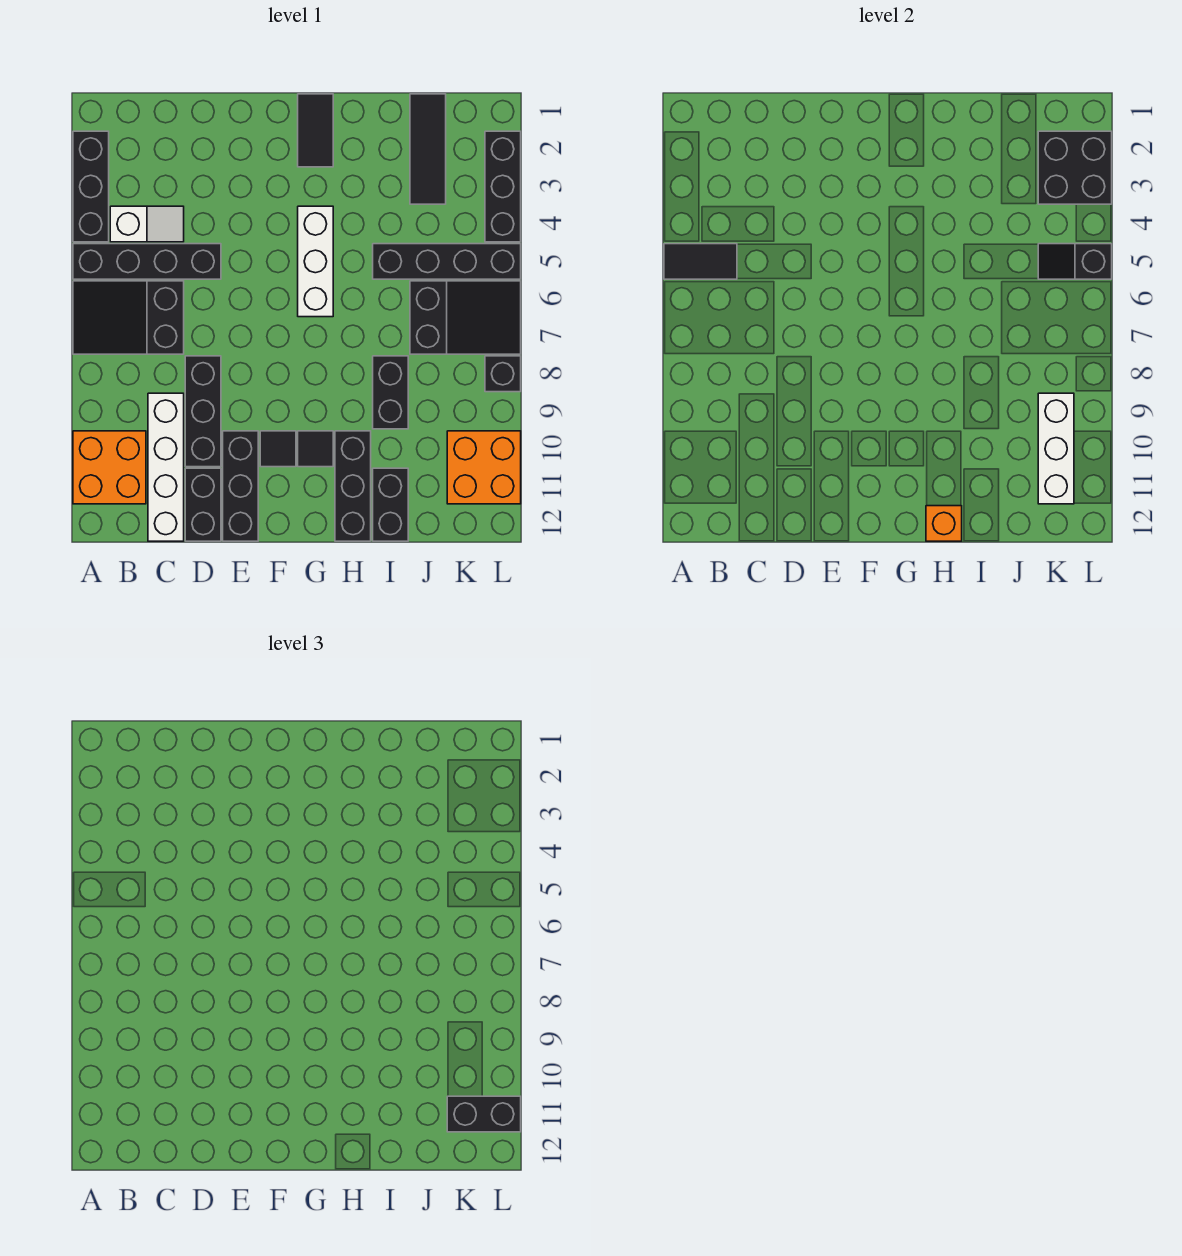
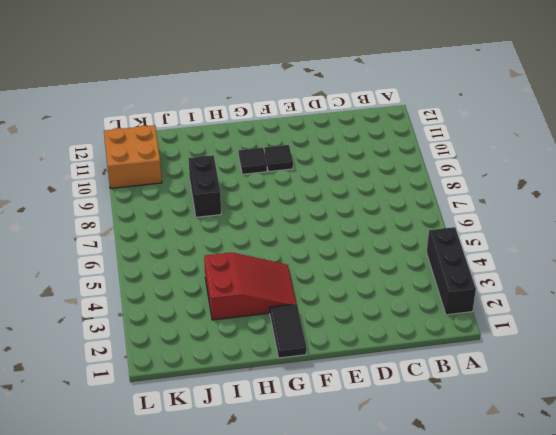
red slope G3:I4 level 1 top I -> white brick G4:G6 level 1
none -> black brick A5:D5 level 1
none -> black slope A6:C7 level 1 top C
none -> orange brick A10:B11 level 1

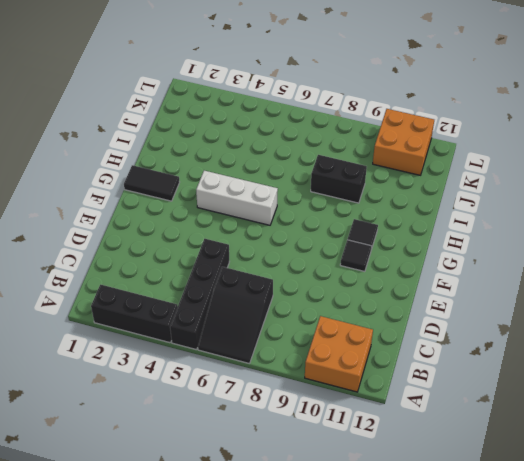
none -> white slope B4:C4 level 1 top B
none -> white brick C9:C12 level 1
none -> black brick D8:D10 level 1

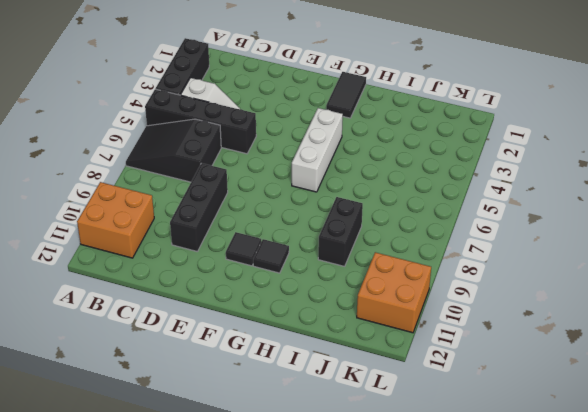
none -> white brick C9:C12 level 1
none -> black brick D11:D12 level 1
none -> black brick E10:E12 level 1

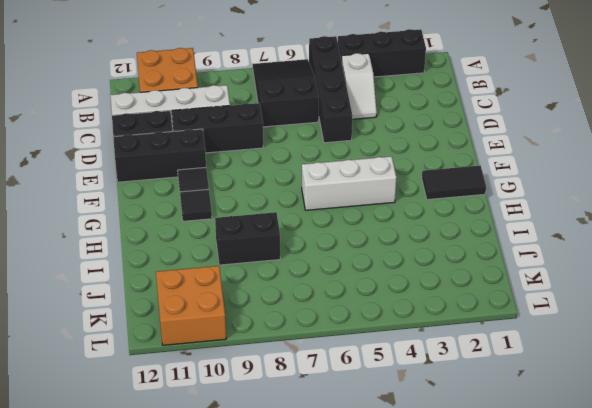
none -> black brick H10:H12 level 1
none -> black brick I5:L5 level 1
none -> black brick I11:I12 level 1

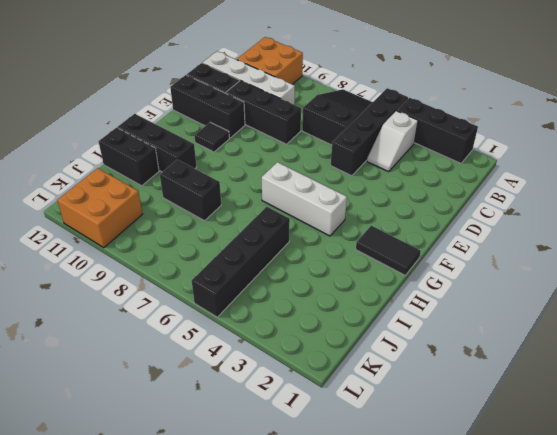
none -> black tile G10 level 1
none -> black tile J1:J3 level 1
none -> black slope J6:L7 level 1 top J

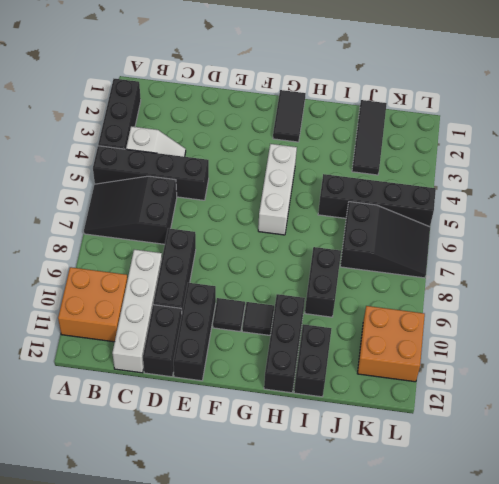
none -> black brick L2:L4 level 1
none -> black brick L8 level 1
none -> black tile A5:B5 level 2

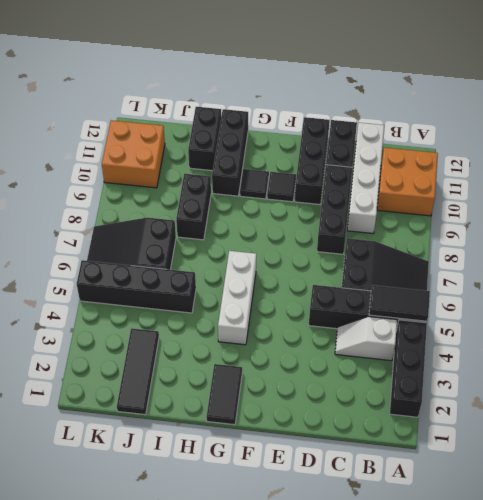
none -> black brick L2:L4 level 1
none -> black brick L8 level 1
none -> orange brick H12 level 2

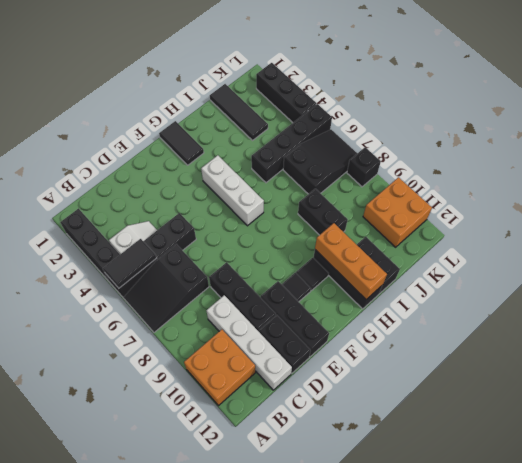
orange brick H10:H12 level 2 -> orange brick H12 level 2
none -> black brick K2:L3 level 2
none -> black slope K5:L5 level 2 top L
none -> white brick K9:K11 level 2

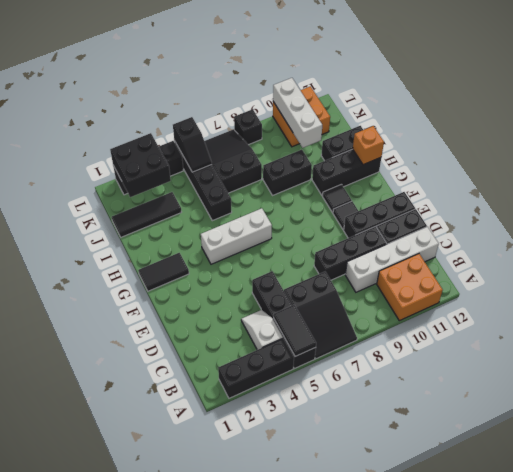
white brick J10:L10 level 2 -> white brick K9:K11 level 2
none -> black brick K11:L11 level 3

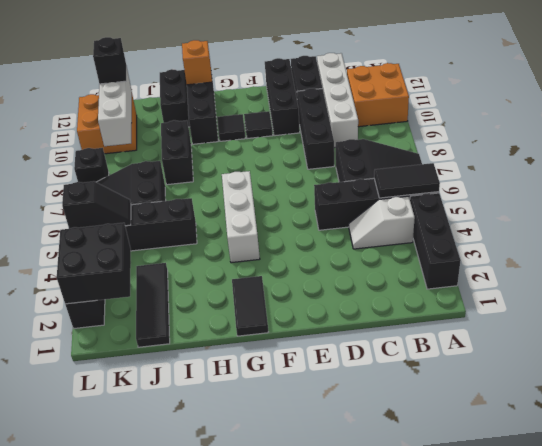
black brick K11 level 3 -> black brick K11:L11 level 3

